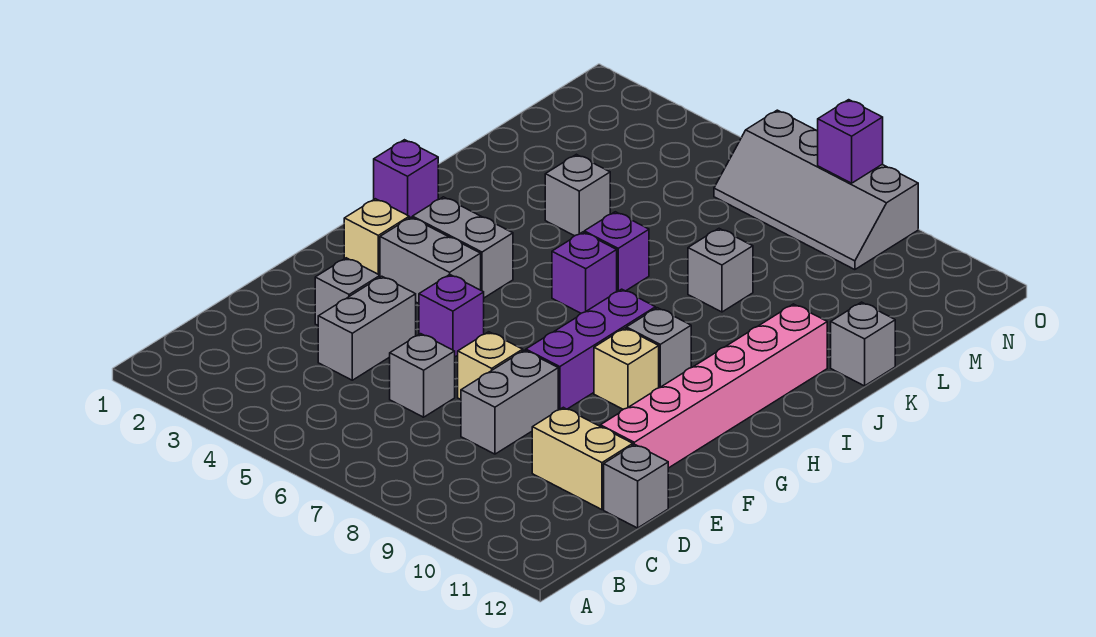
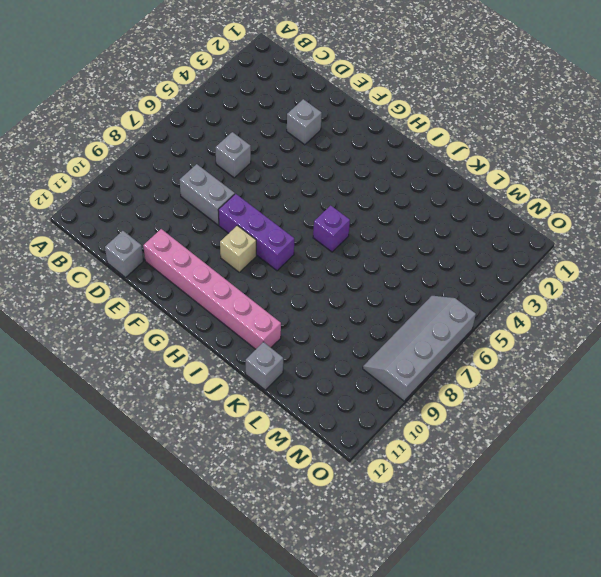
none -> grey brick D4:E4 level 1
none -> tan brick D10:D11 level 1
none -> tan brick E7 level 1

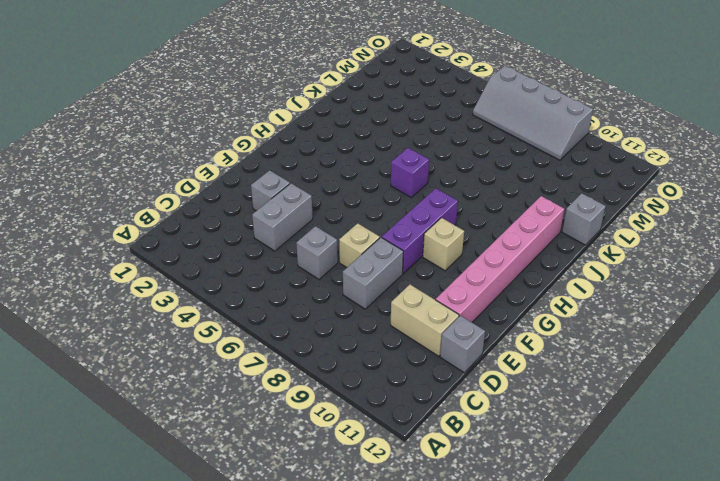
none -> purple brick F5 level 1
none -> tan brick G2 level 1
none -> grey brick G3:G4 level 1

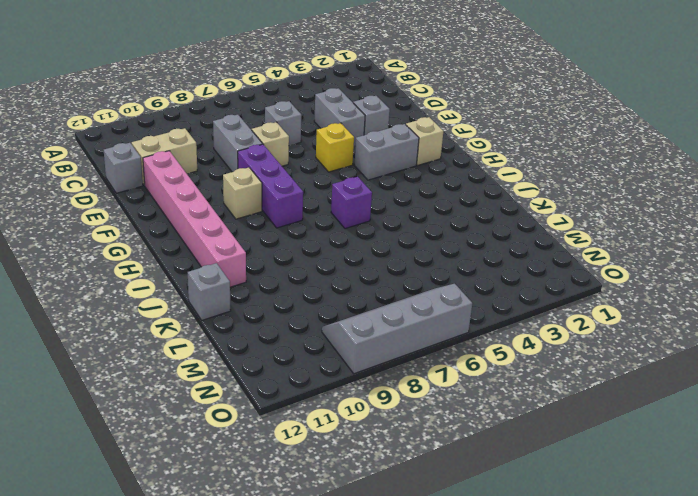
yellow brick F5 level 1 -> purple brick F5 level 1
none -> grey brick H3:H4 level 1
none -> grey brick H9 level 1
none -> purple brick I1 level 1

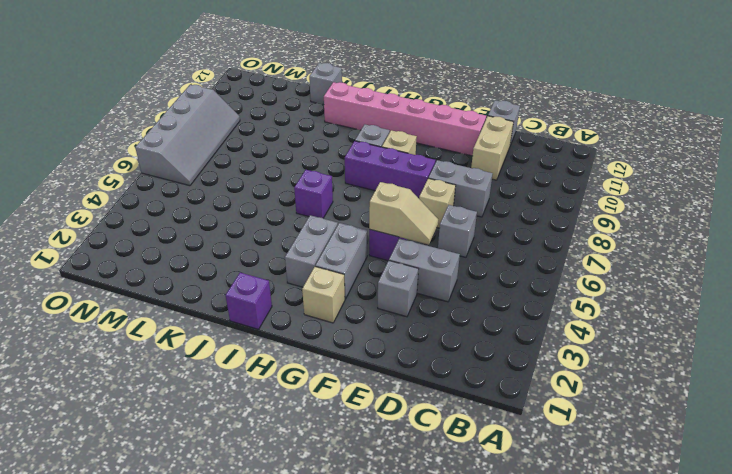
tan slope E5:F5 level 2 top F -> none
none -> purple brick J6 level 1
none -> grey brick K4 level 1
none -> grey brick K8 level 1

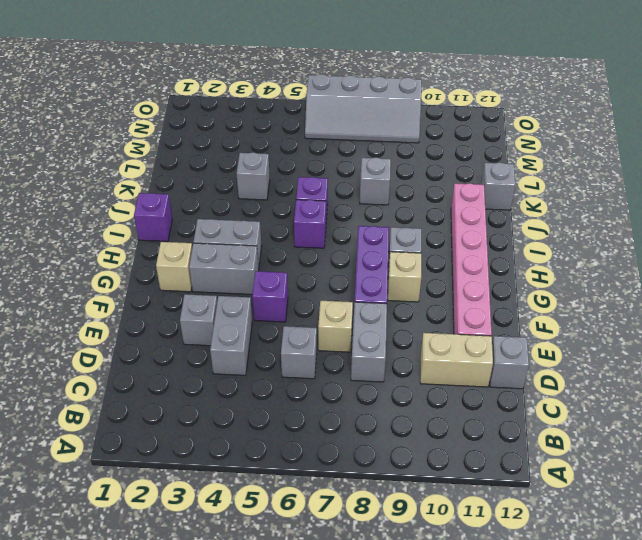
none -> purple brick O8 level 2

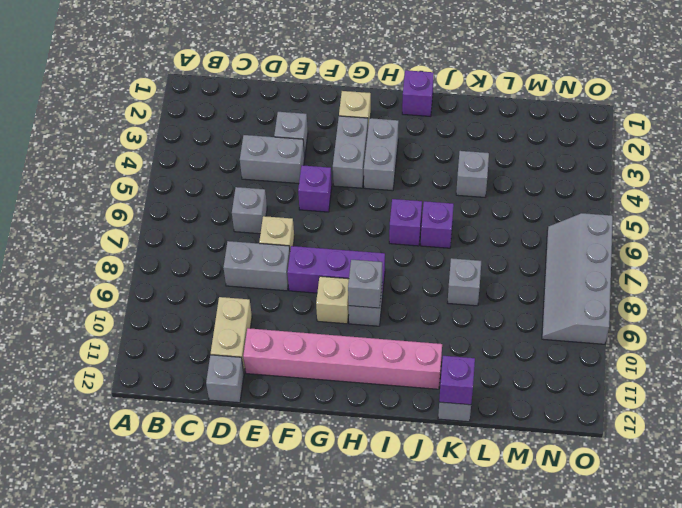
grey brick H9 level 2 -> none
purple brick K12 level 2 -> purple brick O8 level 2

